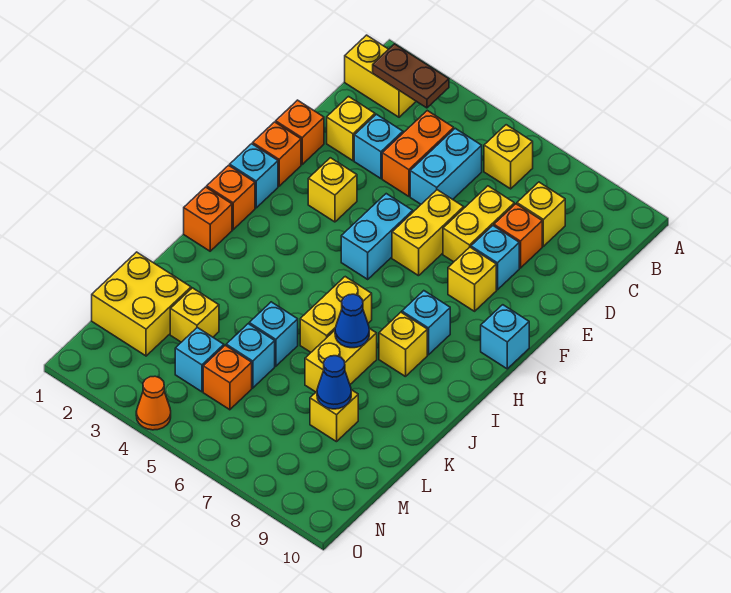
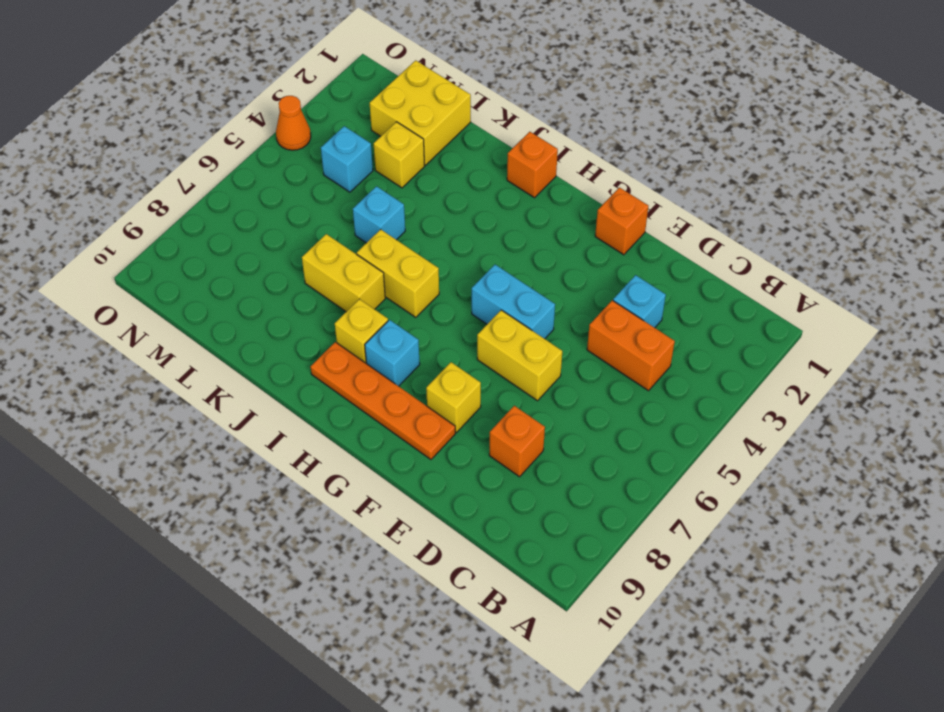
orange plate F9:I9 level 1 -> none
none -> yellow brick B1:B2 level 1
none -> yellow brick B6 level 1
none -> cyan brick C5:D5 level 1
none -> yellow brick C8 level 1

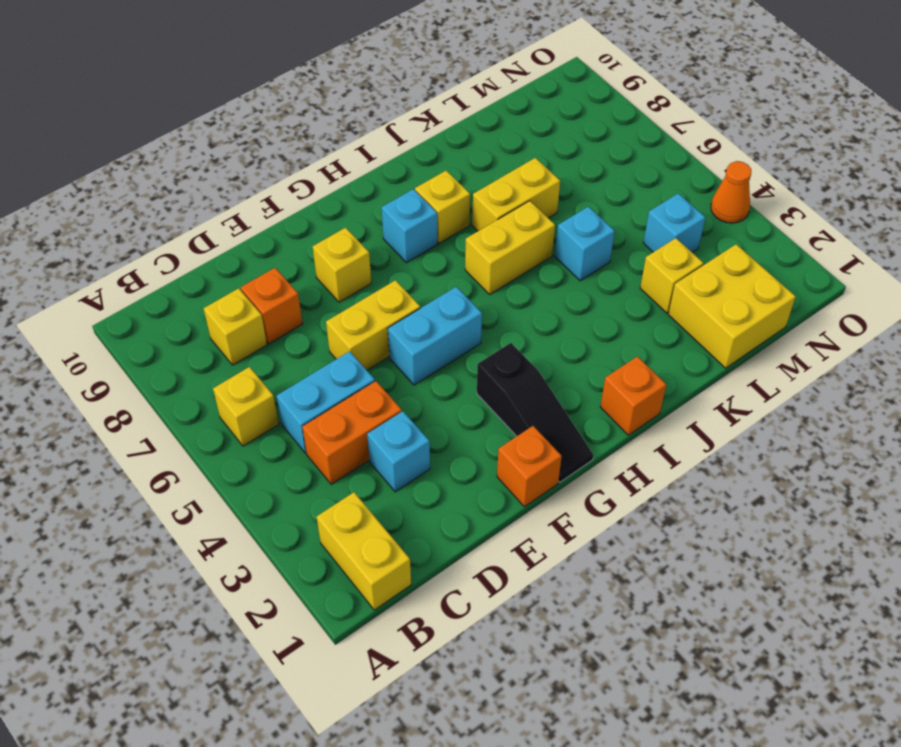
black slope G1:G3 level 1 top 3 -> cyan brick G1 level 1
none -> yellow brick D2 level 1
none -> yellow brick D7:E7 level 1
none -> orange brick E1 level 1
none -> cyan brick E8 level 1

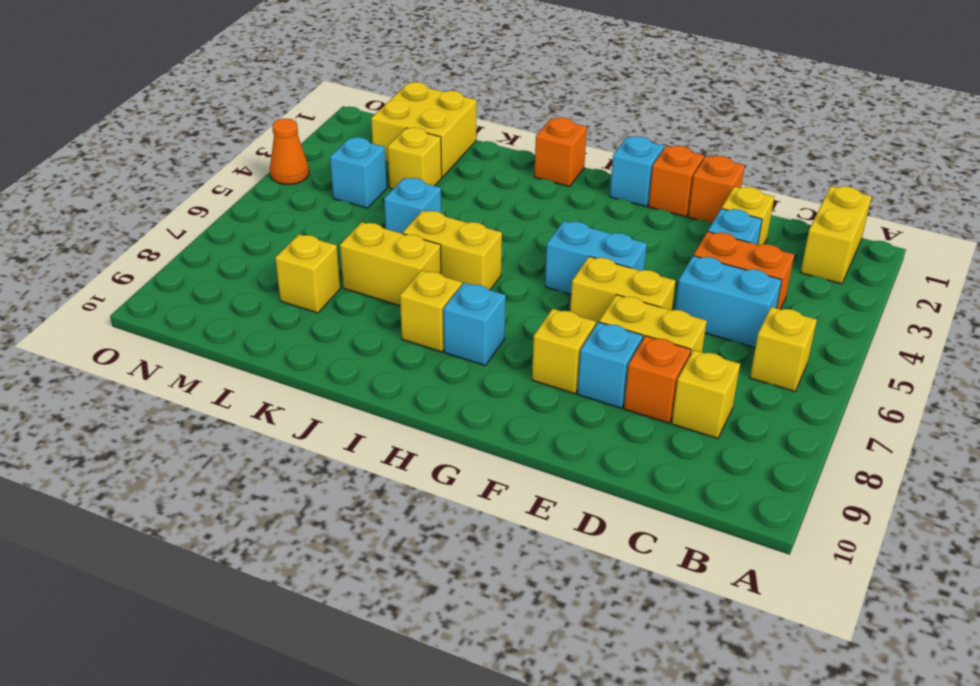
none -> yellow brick F3 level 1
none -> cyan brick G10 level 1
none -> orange brick H1 level 1
none -> cyan brick L5 level 1

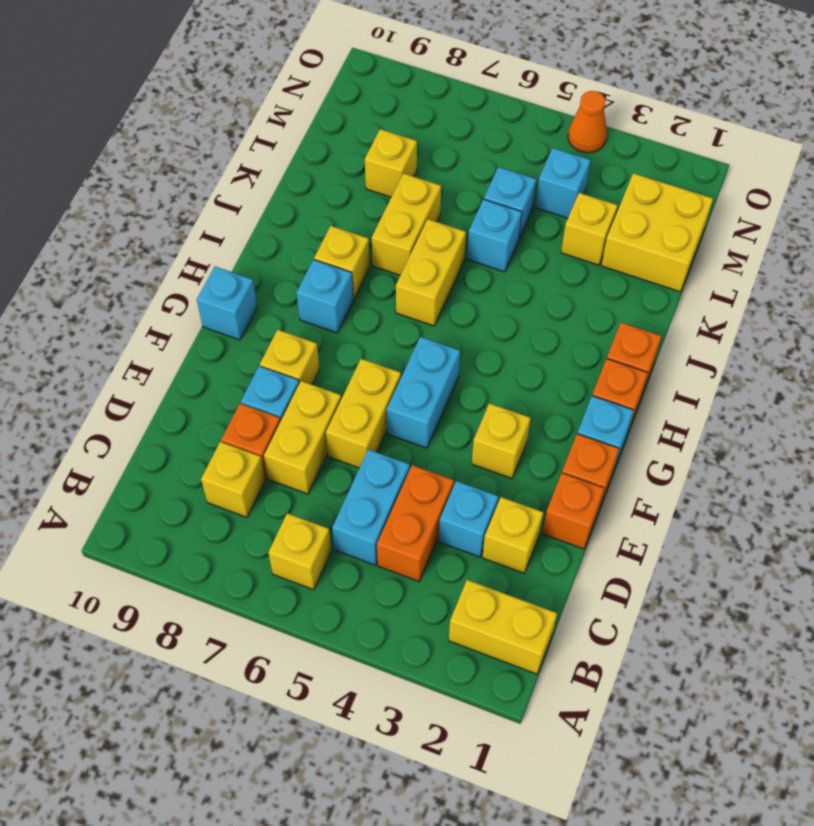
none -> orange brick M5 level 1
none -> brown plate B2:B3 level 2
none -> blue cone J7 level 2
none -> blue cone L8 level 2

